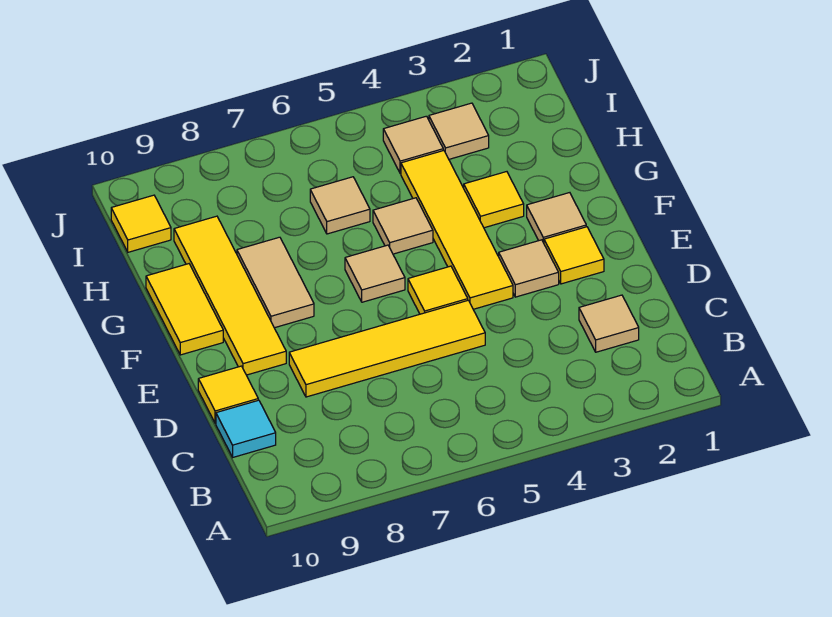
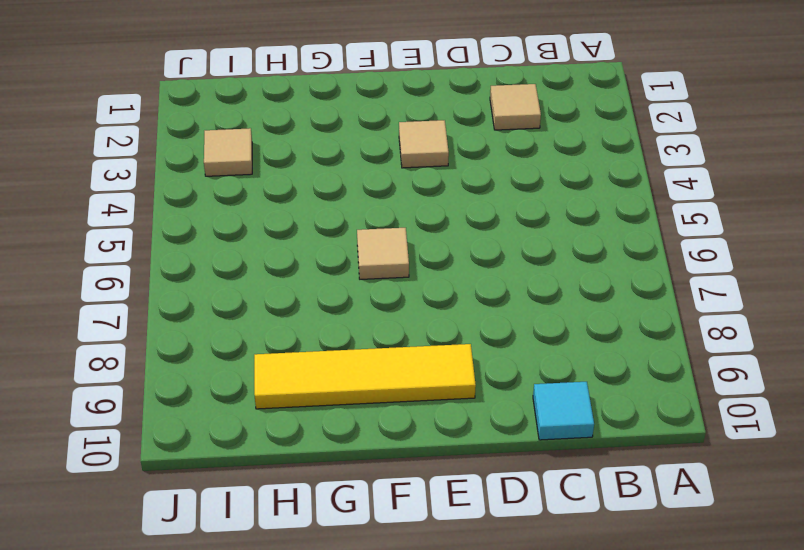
none -> yellow tile D5:D8 level 1
none -> yellow tile D10 level 1
none -> yellow tile E2 level 1

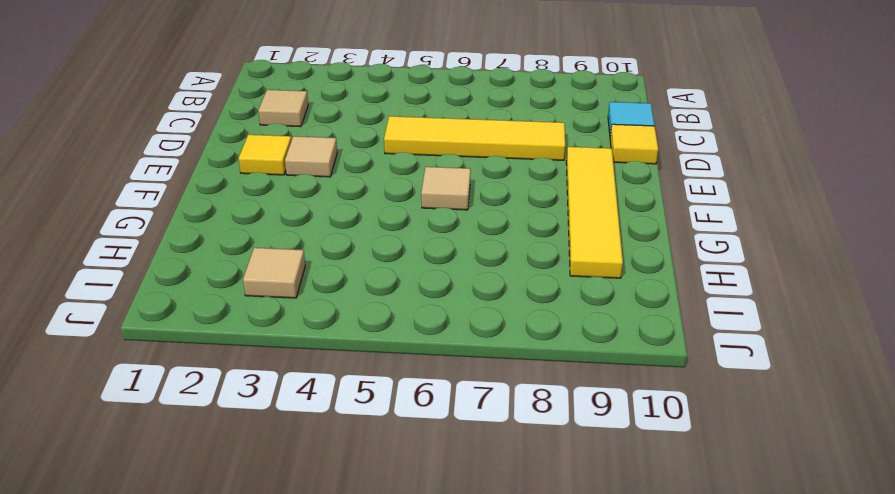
none -> yellow tile E4:H4 level 1
none -> yellow tile E5 level 1
none -> tan tile F2 level 1

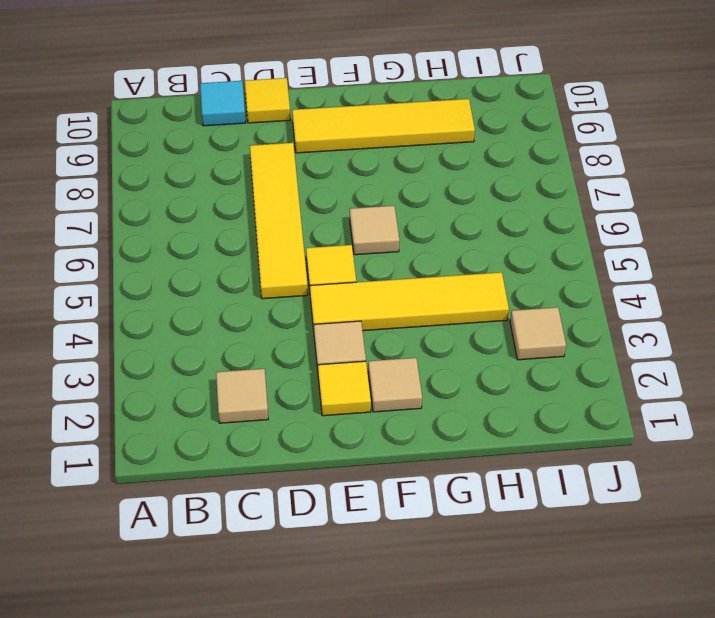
none -> tan tile F8:G8 level 1
none -> yellow tile F10:G10 level 1
none -> yellow tile G3 level 1

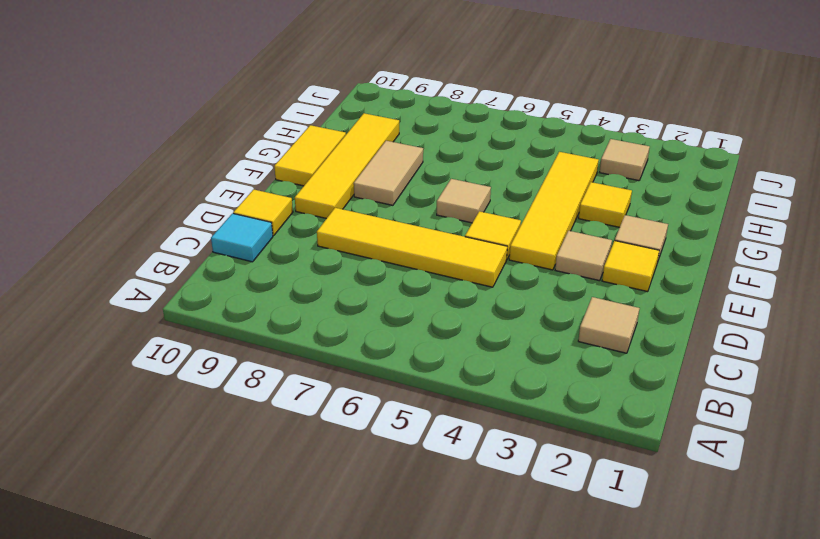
none -> tan tile G5 level 1
none -> tan tile H6 level 1
none -> tan tile I4 level 1

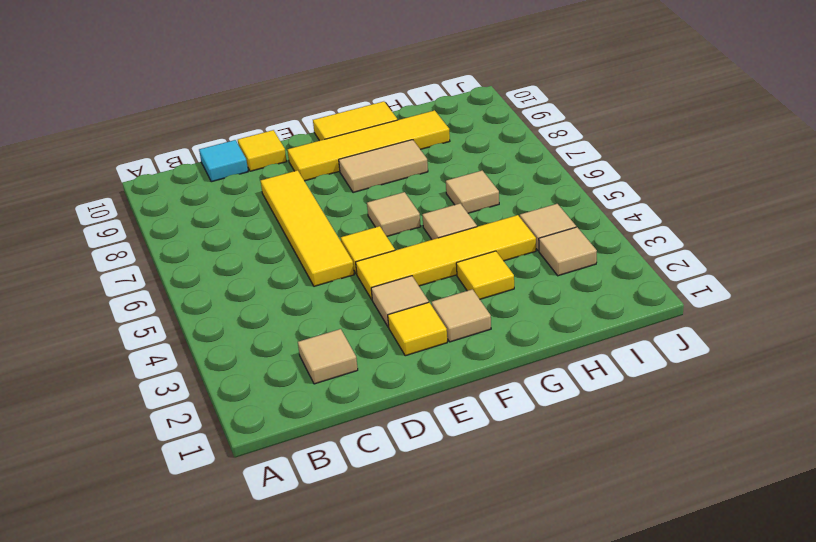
none -> yellow tile I10 level 1

